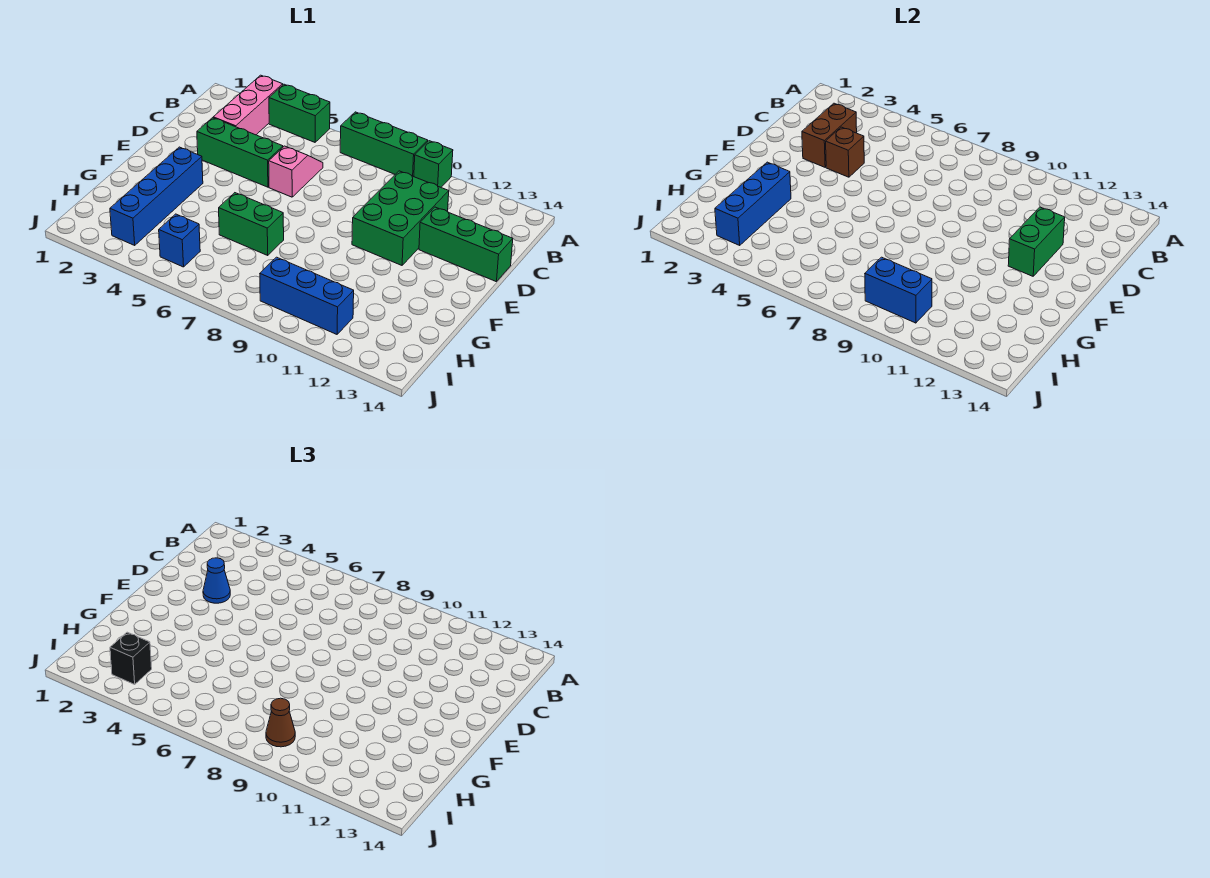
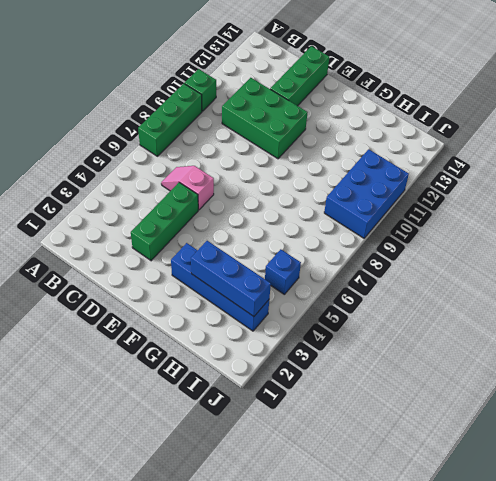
blue brick I9:J11 level 1 -> blue brick I9:I11 level 1
none -> pink brick A3:C3 level 1
none -> green brick A4:A5 level 1
none -> green brick G6:G7 level 1

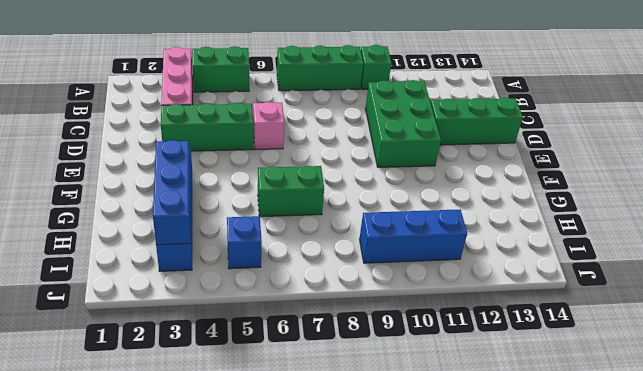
none -> brown brick C3:D3 level 2
none -> brown brick D4 level 2
none -> green brick D12:E12 level 2

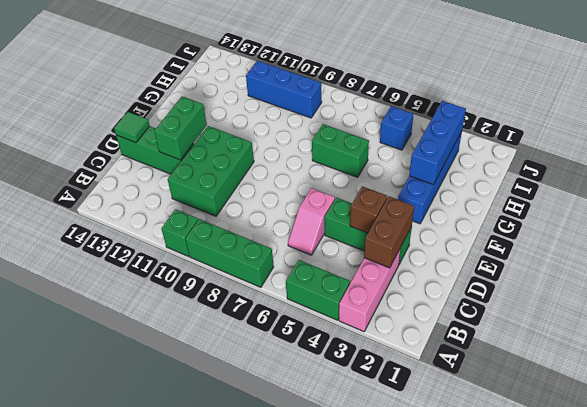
green tile D14 level 2 -> none
none -> blue brick I9:I10 level 2
none -> blue cone D3 level 3
none -> black brick I3 level 3

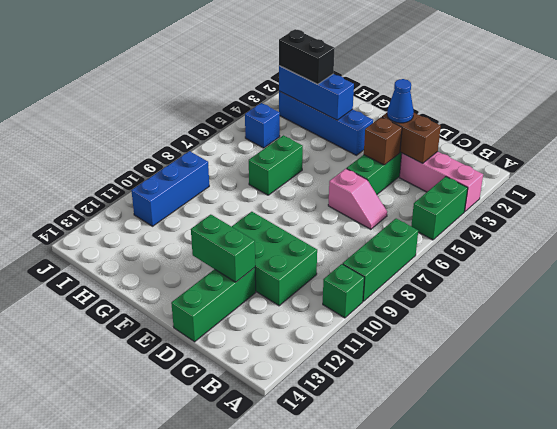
black brick H3:I3 level 3 -> black brick I3 level 3
none -> blue brick I9:I10 level 2
none -> brown cone I9 level 3

